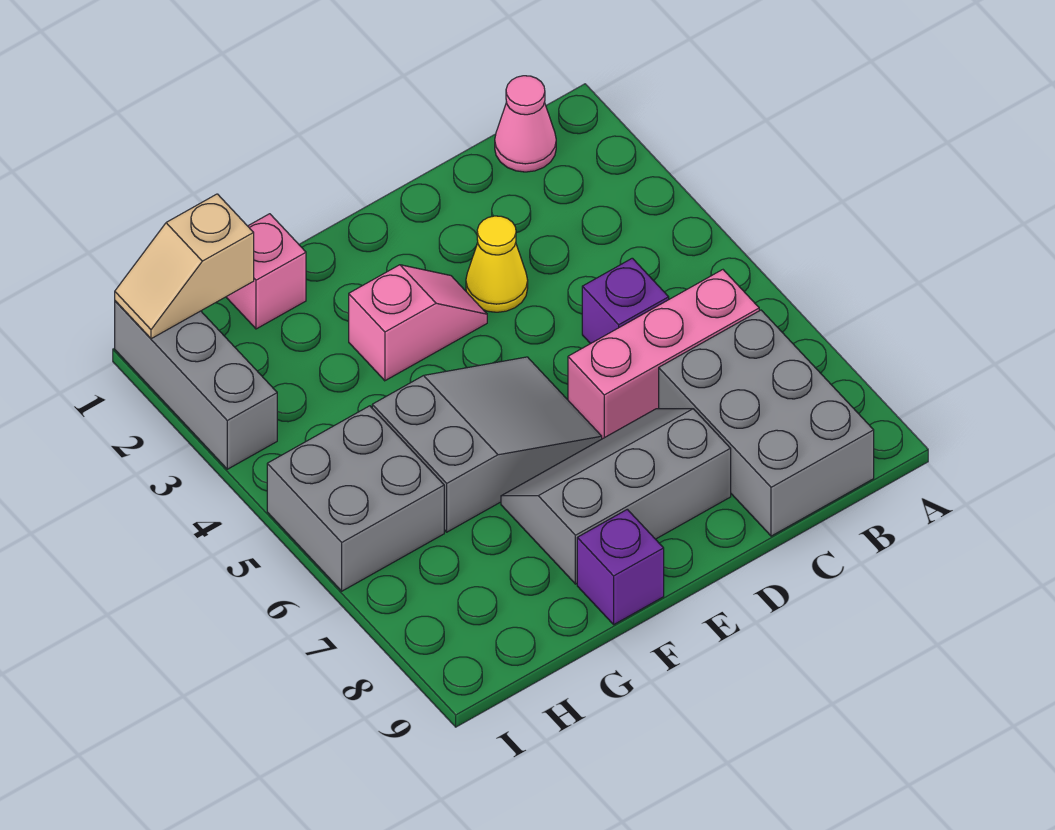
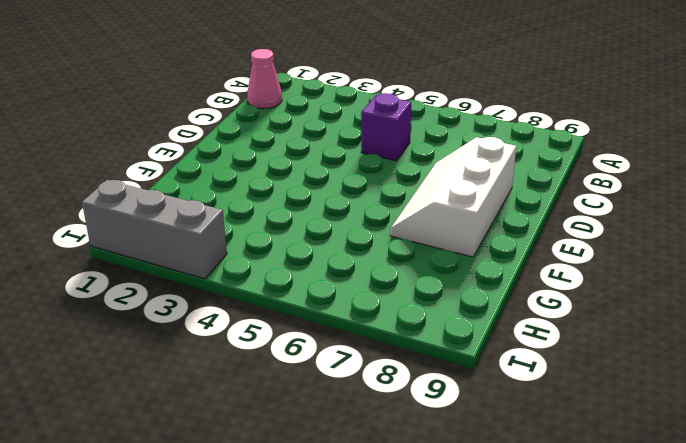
white slope D7:F8 level 1 top 8 -> grey slope D7:F8 level 1 top 8
none -> pink brick B6:D6 level 1
none -> grey brick B7:C9 level 1
none -> yellow cone D3 level 1

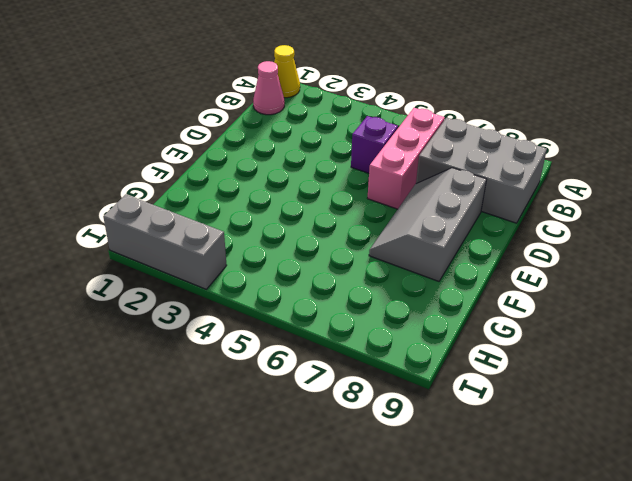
yellow cone A1 level 1 -> yellow cone D3 level 1
none -> pink slope E3:F3 level 1 top F
none -> grey slope E5:G6 level 1 top G
none -> purple brick F9 level 1

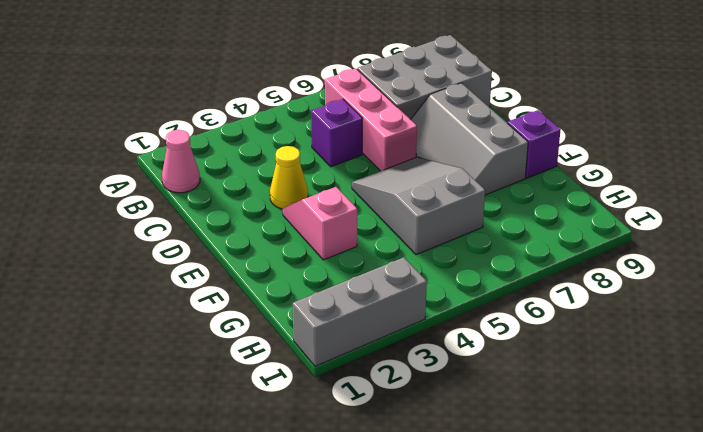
none -> pink brick G1 level 1
none -> grey brick H5:I6 level 1
none -> tan slope H1:I1 level 2 top H

